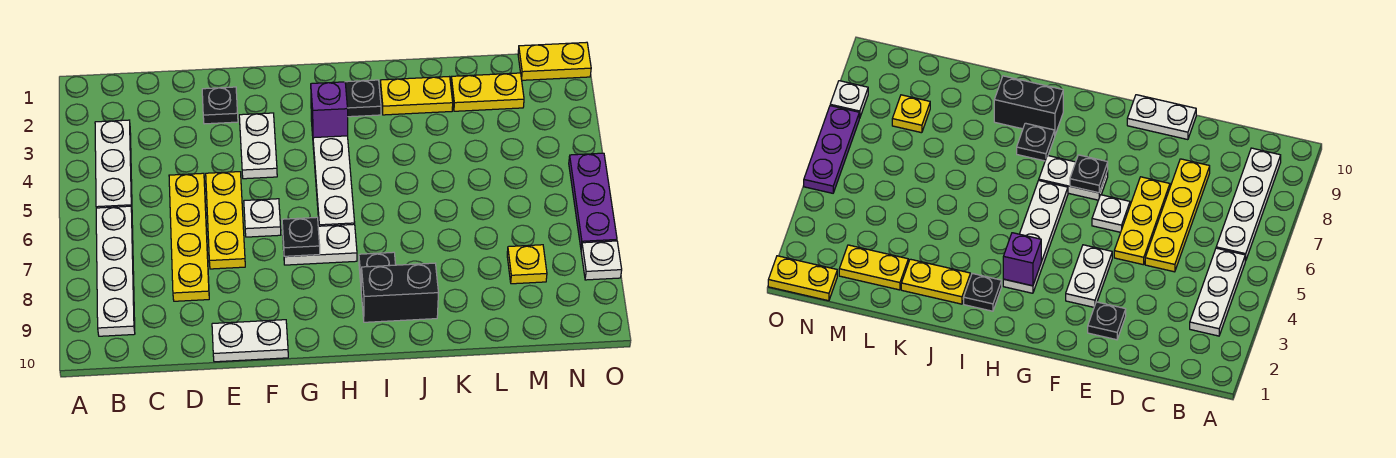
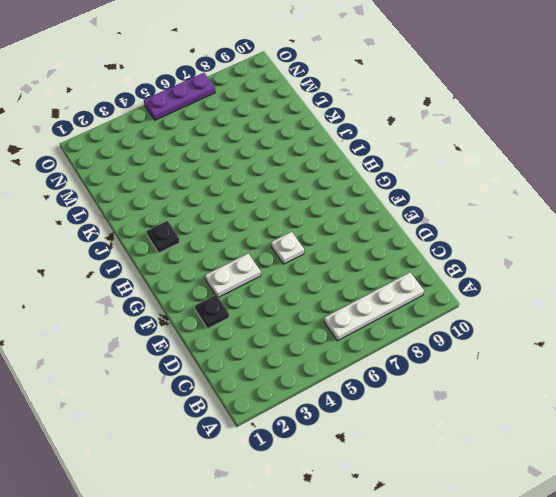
none -> white plate B3:B5 level 1
none -> yellow plate D5:D8 level 1
none -> yellow plate E5:E7 level 1

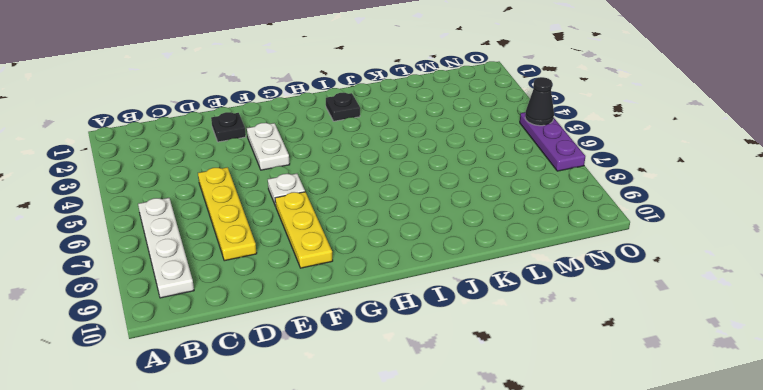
yellow plate F7:F9 level 1 -> yellow plate E5:E7 level 1
black cone O5 level 2 -> none
none -> white plate B3:B5 level 1
none -> white plate E10:F10 level 1
none -> white plate G7:H7 level 1

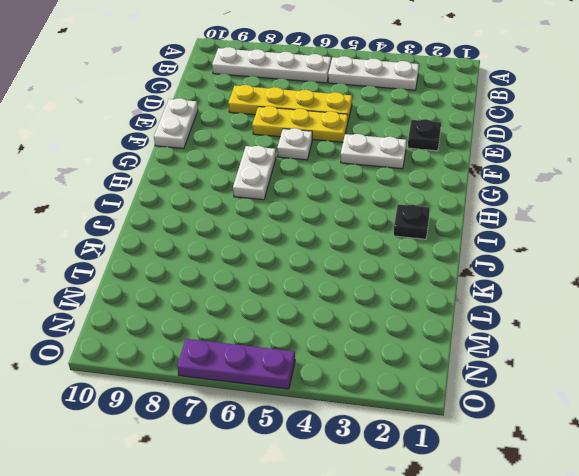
none -> white plate H3:H6 level 1
none -> black plate I8 level 1
none -> black brick I9:J9 level 1

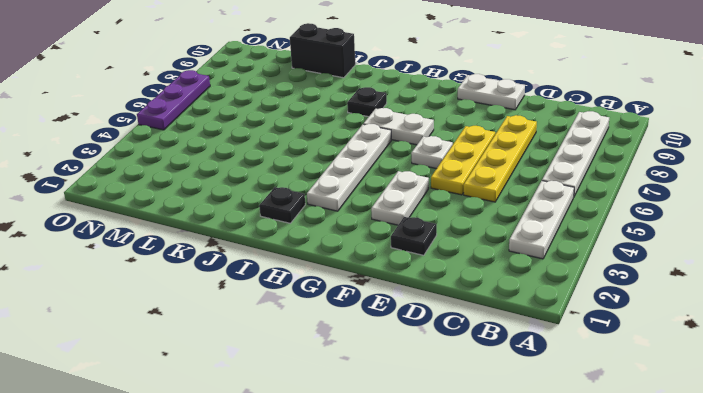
black brick K10:L10 level 1 -> black brick I9:J9 level 1
none -> yellow plate J2:K2 level 1
none -> yellow plate L2:M2 level 1
none -> yellow plate M8 level 1

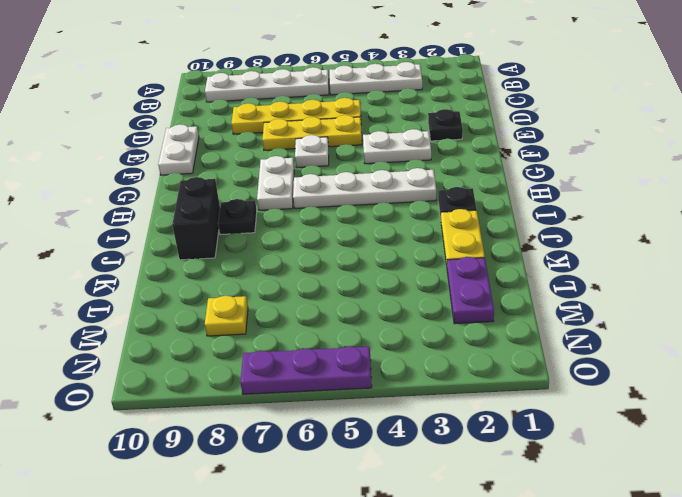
purple plate L2:M2 level 1 -> yellow plate L2:M2 level 1
none -> yellow plate N1:O1 level 1
none -> white plate O8 level 1
none -> black plate G7 level 2

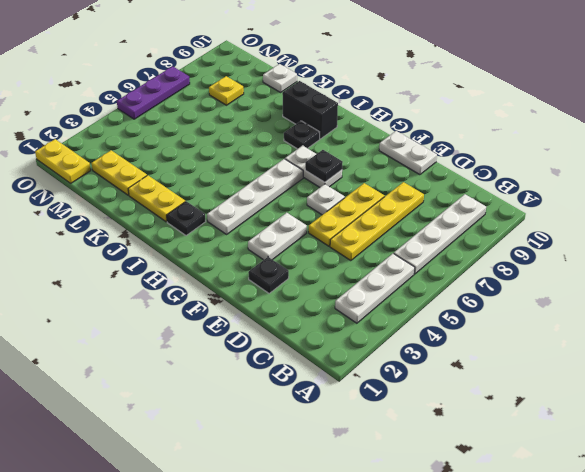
white plate L10 level 1 -> white plate O8 level 1
none -> purple brick H3 level 2

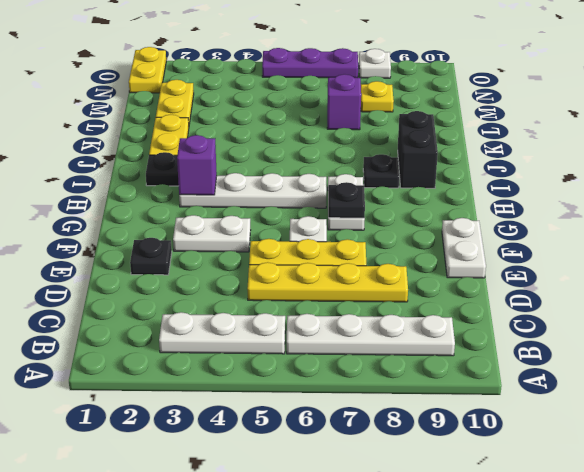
purple brick L7 level 1 -> none

